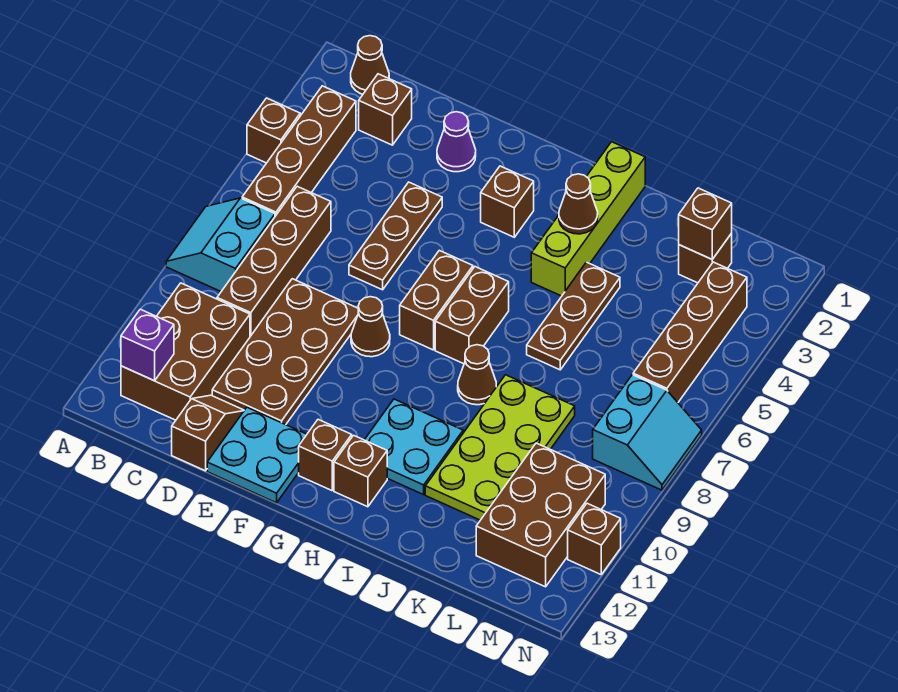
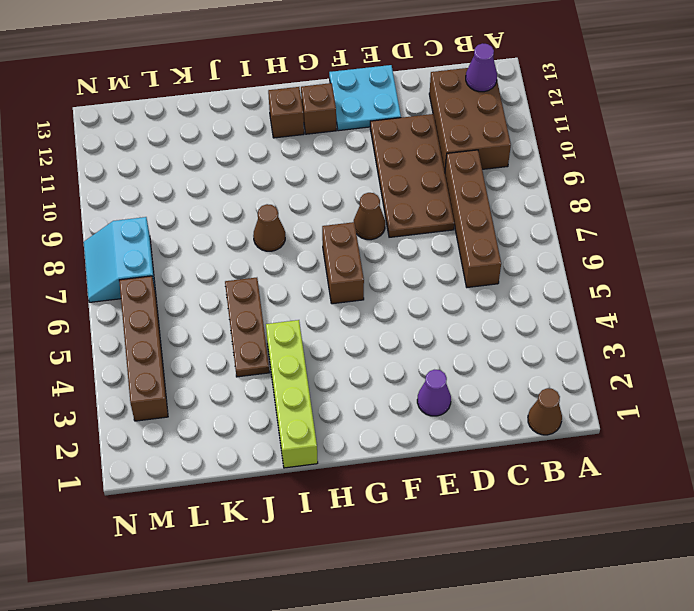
purple cone B12 level 2 -> purple brick B12 level 2
none -> brown brick A4 level 1
none -> cyan slope A7:B8 level 1 top B
none -> brown brick B3:B6 level 1
none -> brown brick C2 level 1

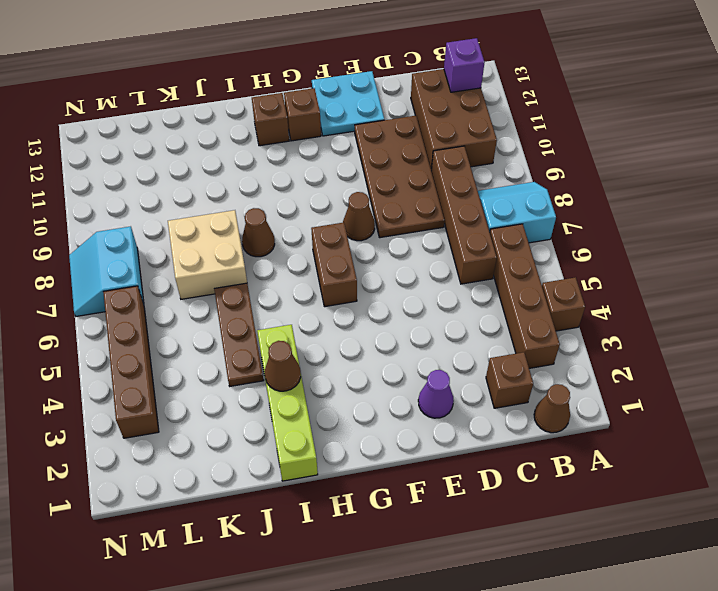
cyan slope A7:B8 level 1 top 7 -> cyan slope A7:B8 level 1 top B
tan brick J7:K8 level 1 -> lime plate J8:K11 level 1
none -> brown slope D12:D13 level 1 top 13
none -> brown plate E4:E6 level 1
none -> brown brick G3 level 1
none -> brown brick H6:H7 level 1

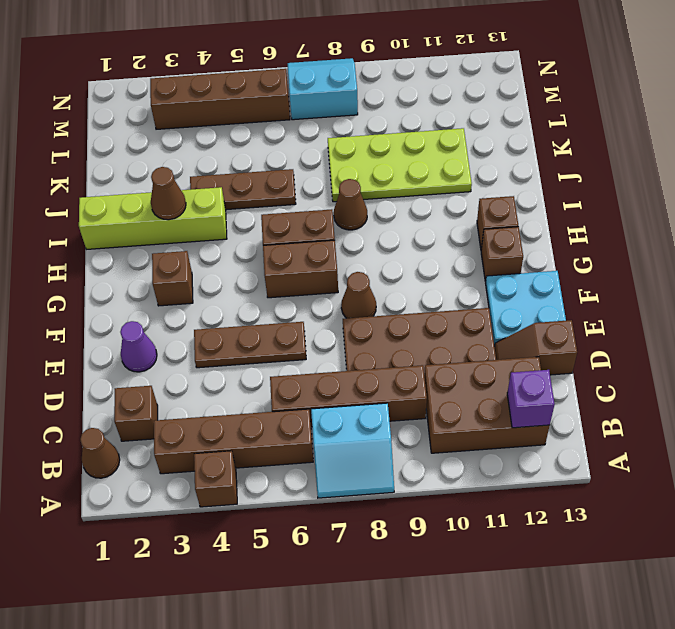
none -> cyan plate H10:I11 level 1
none -> brown brick L2 level 1
none -> brown brick L10:M12 level 1
none -> brown brick N11 level 1

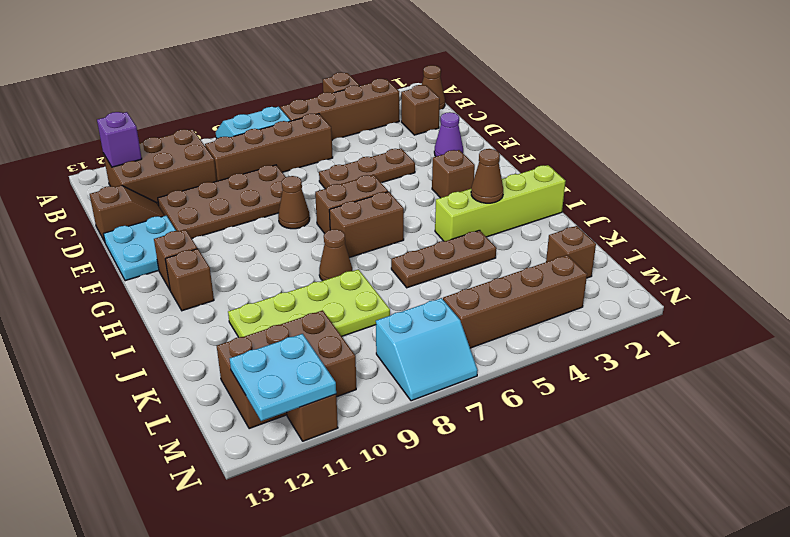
cyan plate M11:N12 level 2 -> cyan plate H10:I11 level 1
none -> brown brick L2 level 2

